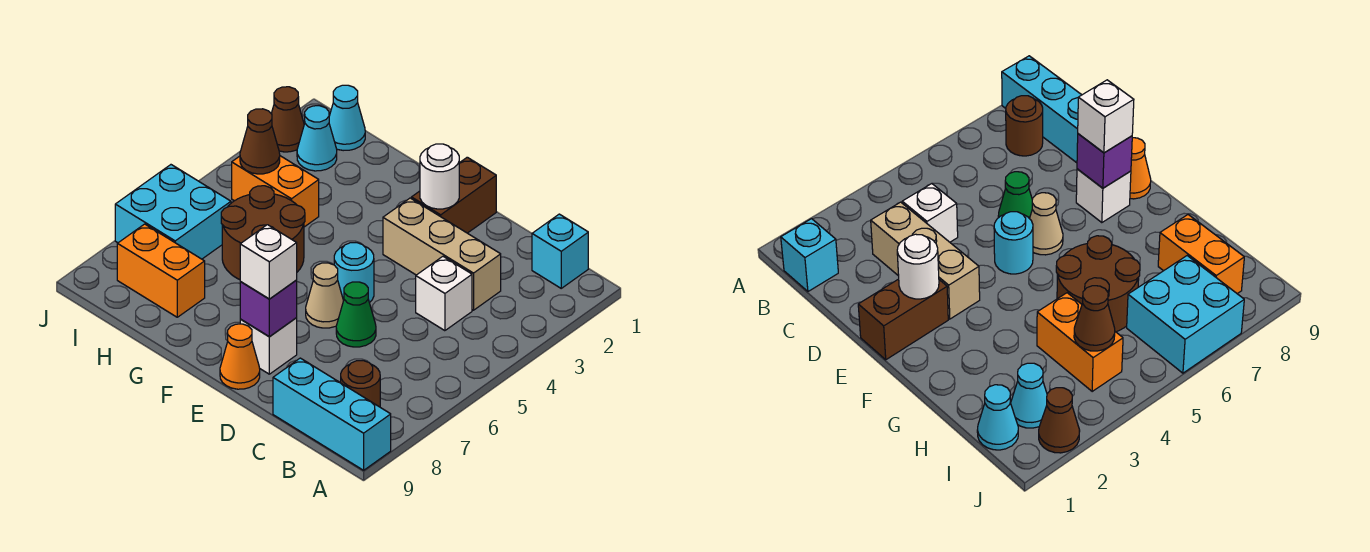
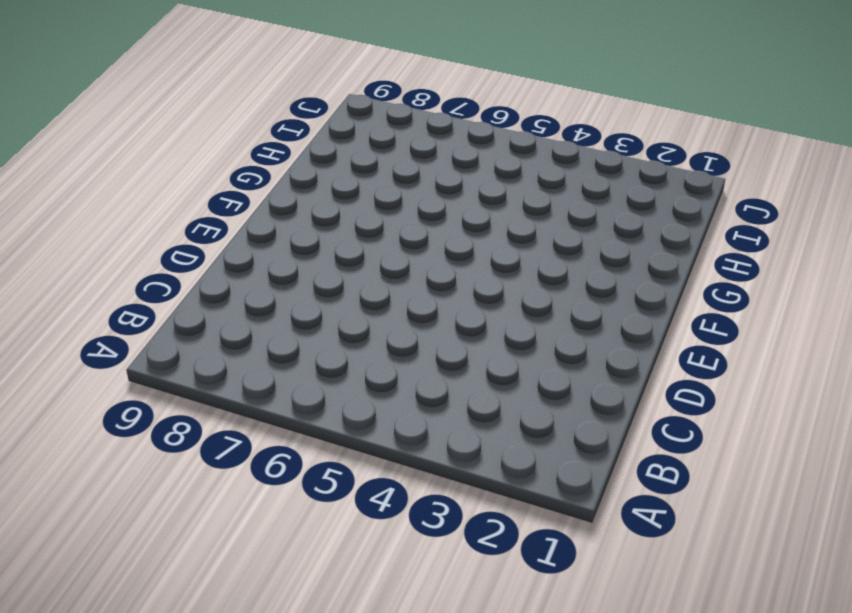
none -> cyan brick A9:C9 level 1
none -> cyan brick B1 level 1
none -> brown round brick B8 level 1

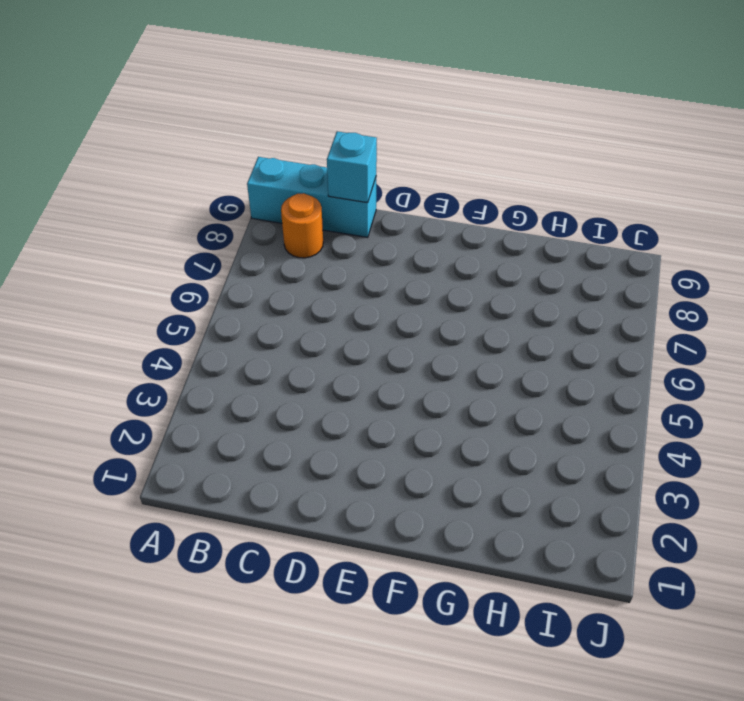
orange round brick B8 level 1 -> brown round brick B8 level 1
cyan brick C9 level 2 -> cyan brick B1 level 1
none -> tan brick C3:E3 level 1
none -> white brick C4 level 1
none -> green cone D6 level 1

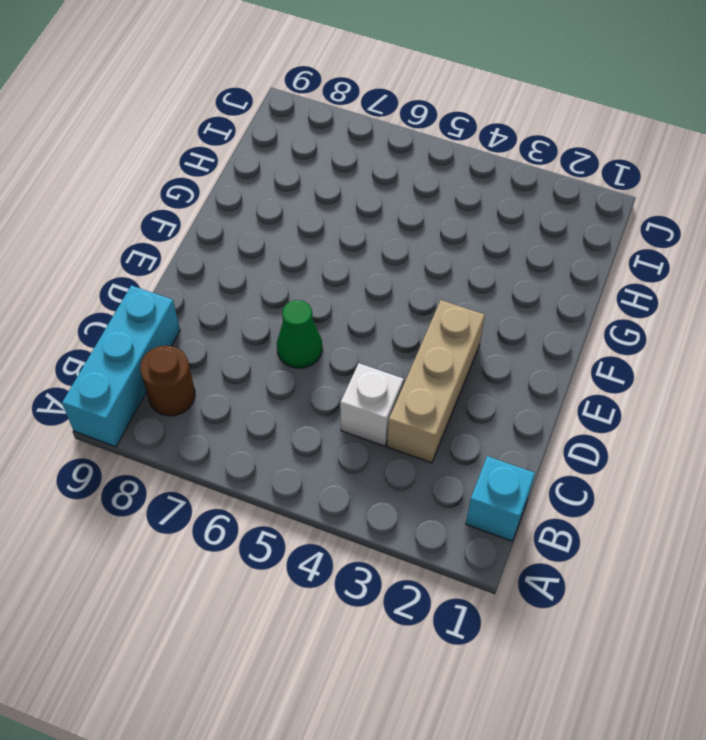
none -> brown brick E1:E2 level 1
none -> cyan round brick E5 level 1
none -> tan cone E6 level 1

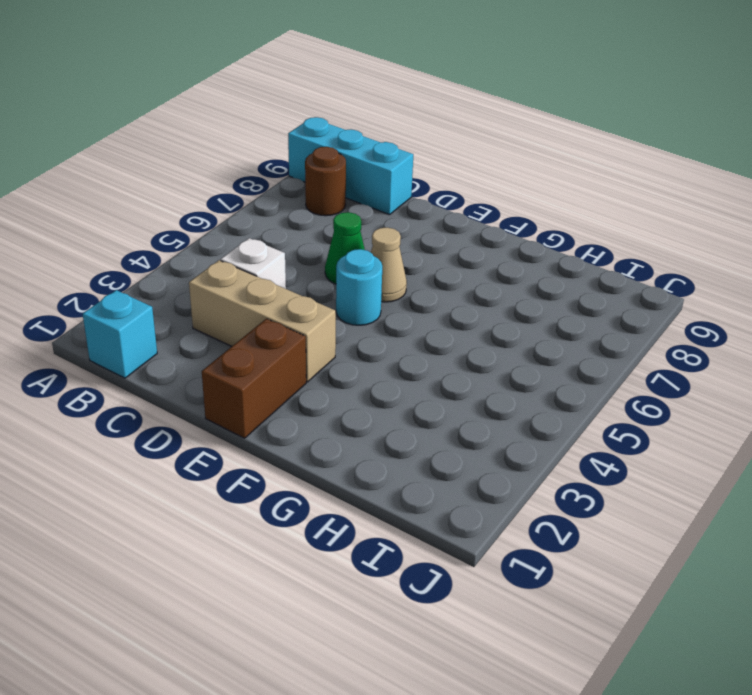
none -> white brick E8 level 1
none -> orange cone E9 level 1
none -> brown round brick G5:H6 level 1

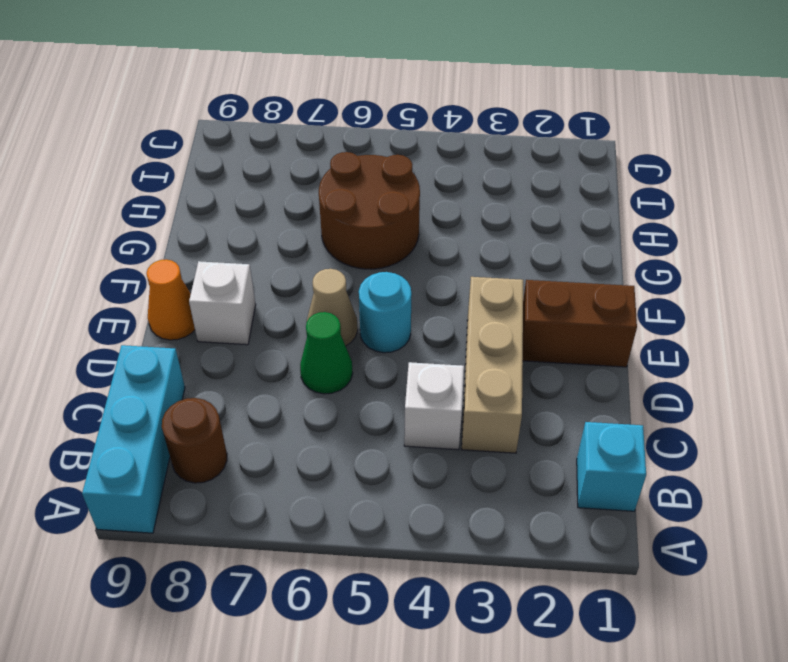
none -> orange brick H4:I4 level 1
none -> orange brick H8:I8 level 1
none -> cyan cone I1 level 1

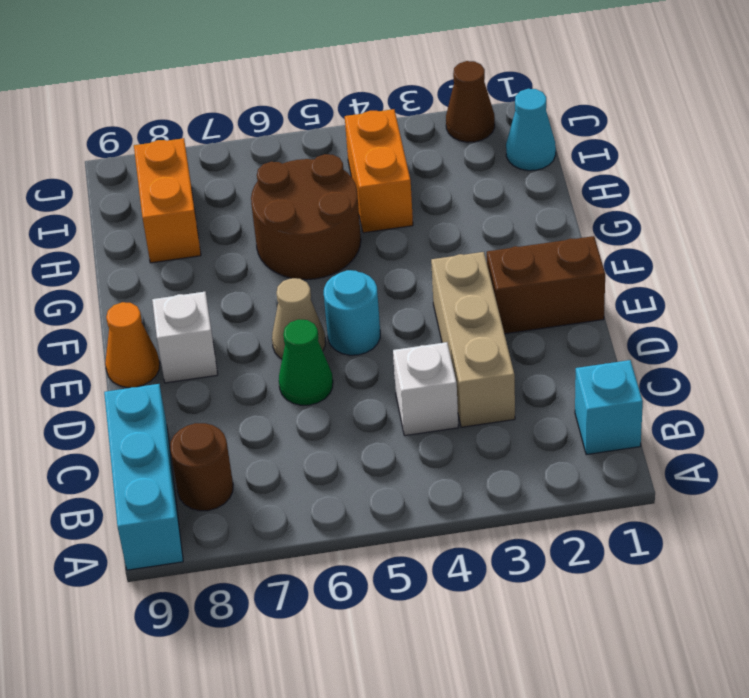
none -> cyan cone I2 level 1
none -> cyan brick I6:J7 level 1
none -> white round brick E2 level 2

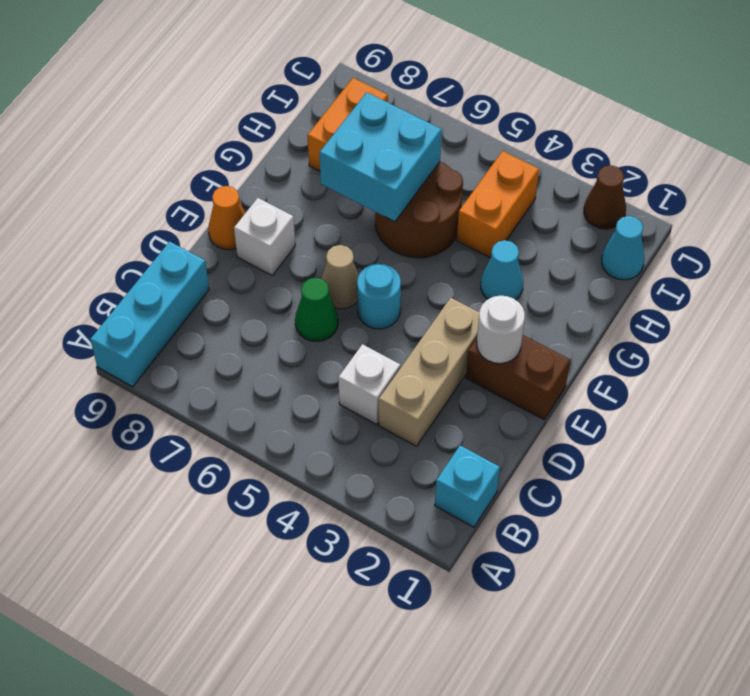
cyan cone G3 level 1 -> cyan cone I2 level 1
cyan brick G6:H7 level 2 -> cyan brick I6:J7 level 1
none -> brown round brick B8 level 1
none -> purple brick E8 level 2
none -> brown cone I4 level 2

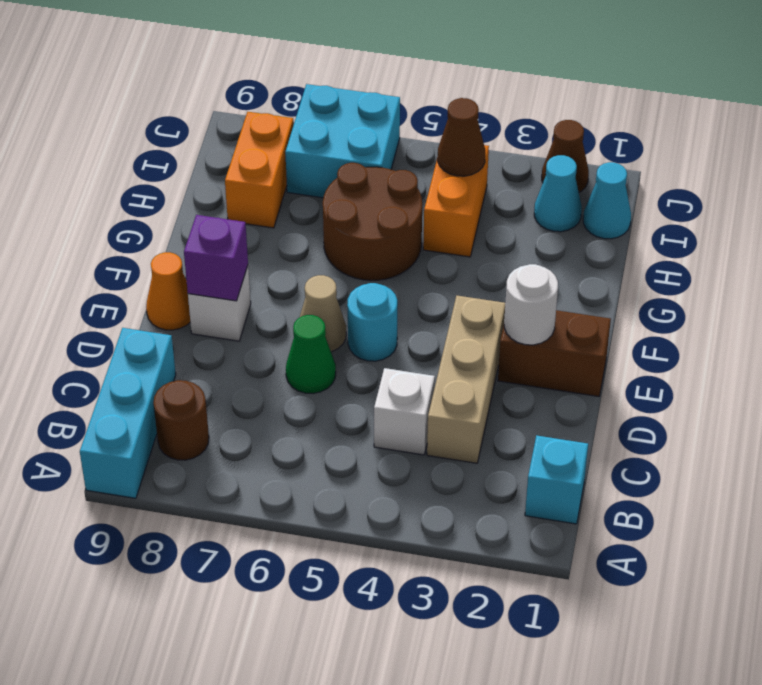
none -> white brick E8 level 3

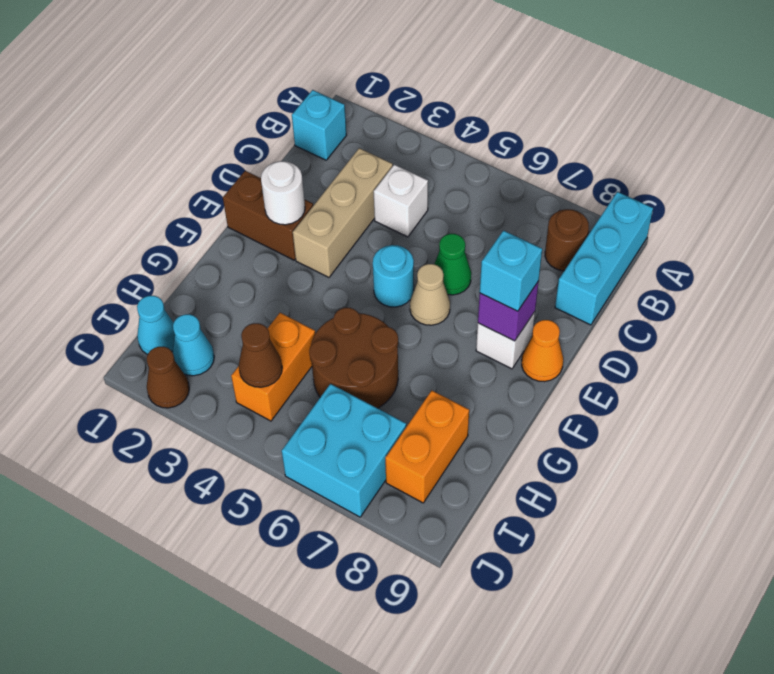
cyan brick E8 level 3 -> white brick E8 level 3

